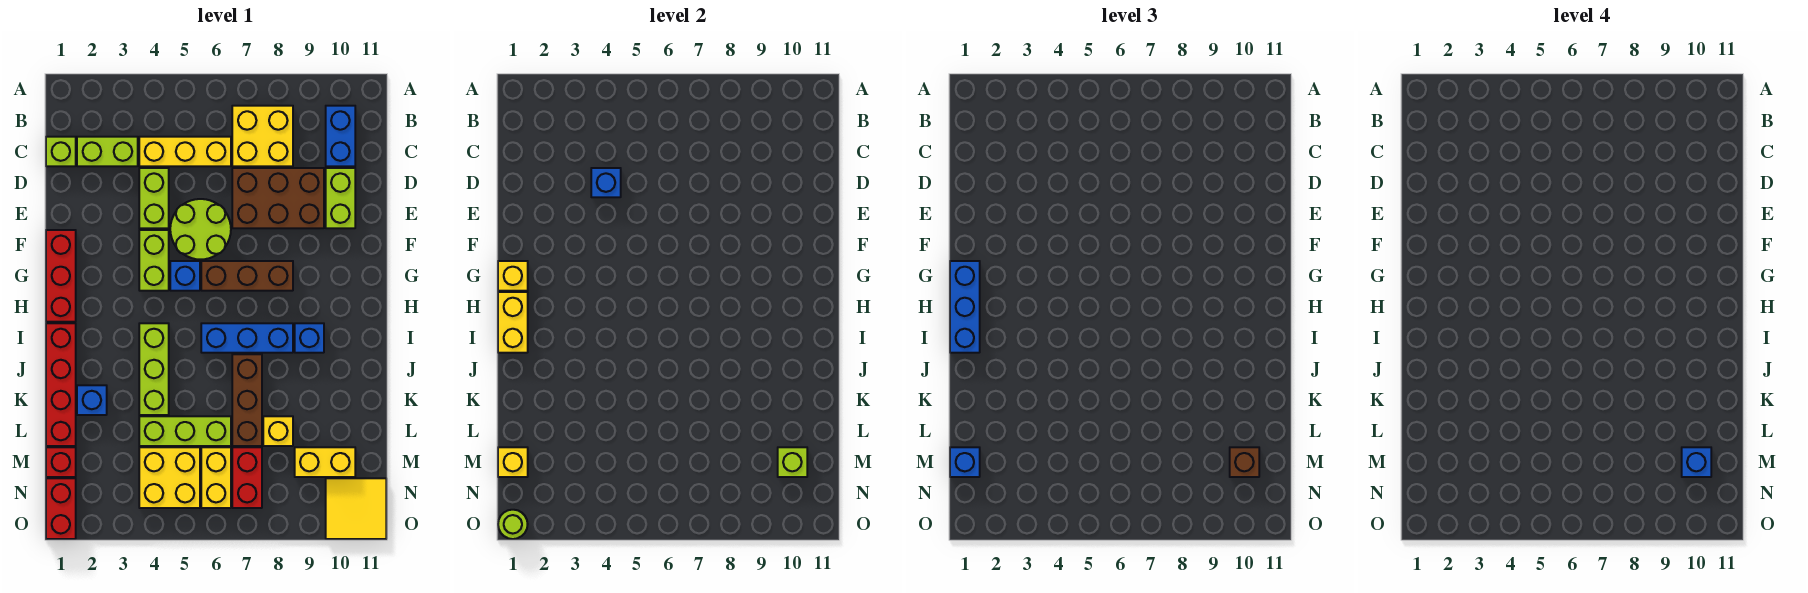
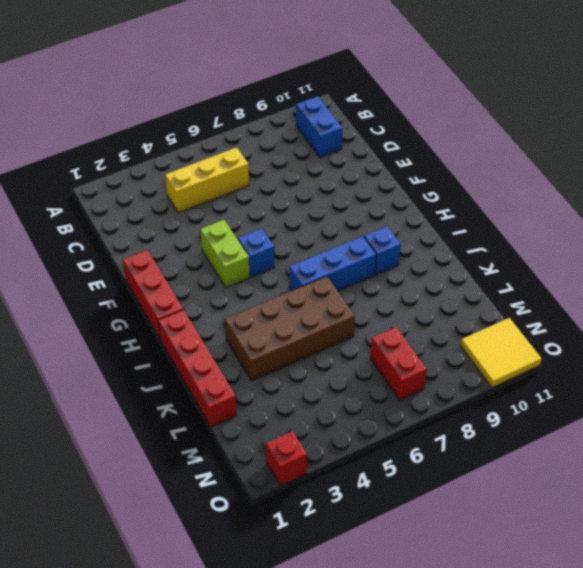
brown brick J3:K6 level 1 -> lime brick I4:K4 level 1
red brick O2 level 1 -> red brick M1 level 1
none -> yellow brick B7:C8 level 1
none -> lime brick C1 level 1
none -> lime brick C2:C3 level 1
none -> lime brick D4:E4 level 1

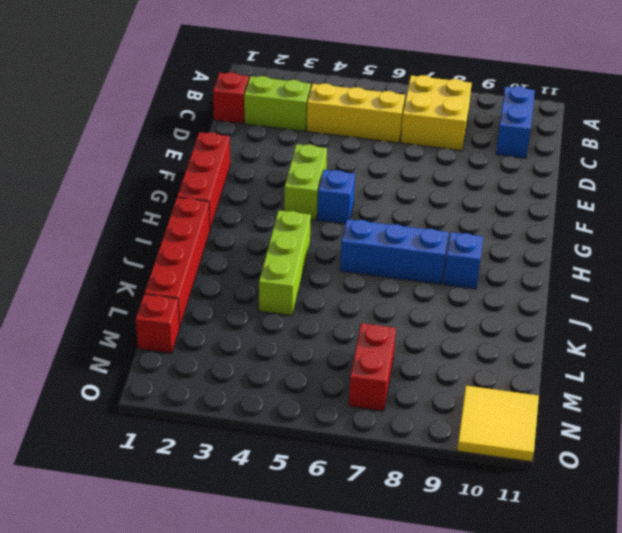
red brick C1 level 1 -> lime brick C1 level 1
none -> lime brick D4:E4 level 1
none -> brown brick D7:E9 level 1
none -> lime brick D10:E10 level 1
none -> lime round brick E5:F6 level 1

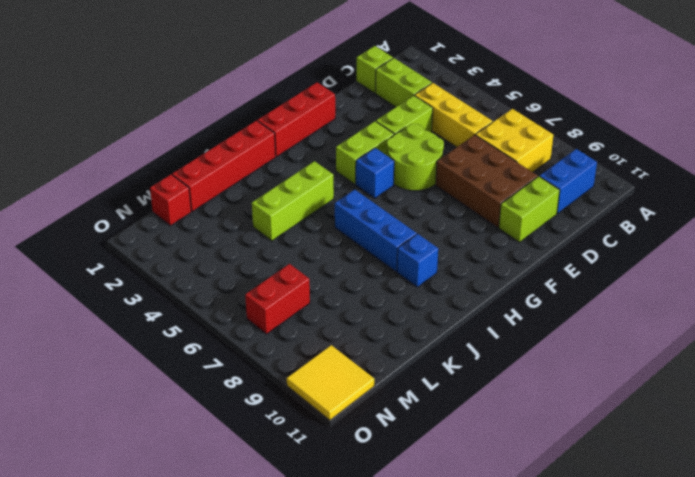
none -> brown brick G6:G8 level 1
none -> brown brick J7:L7 level 1
none -> blue brick K2 level 1
none -> lime brick L4:L6 level 1

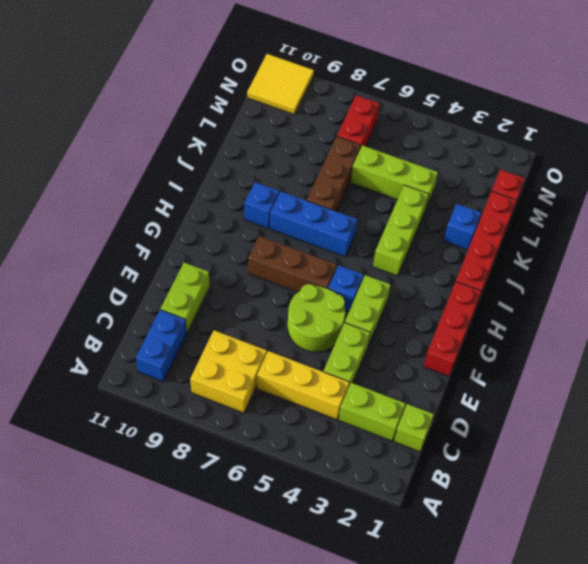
none -> brown brick D7:E9 level 1
none -> yellow brick L8 level 1
none -> yellow brick M4:N5 level 1
none -> yellow brick M6:N6 level 1

